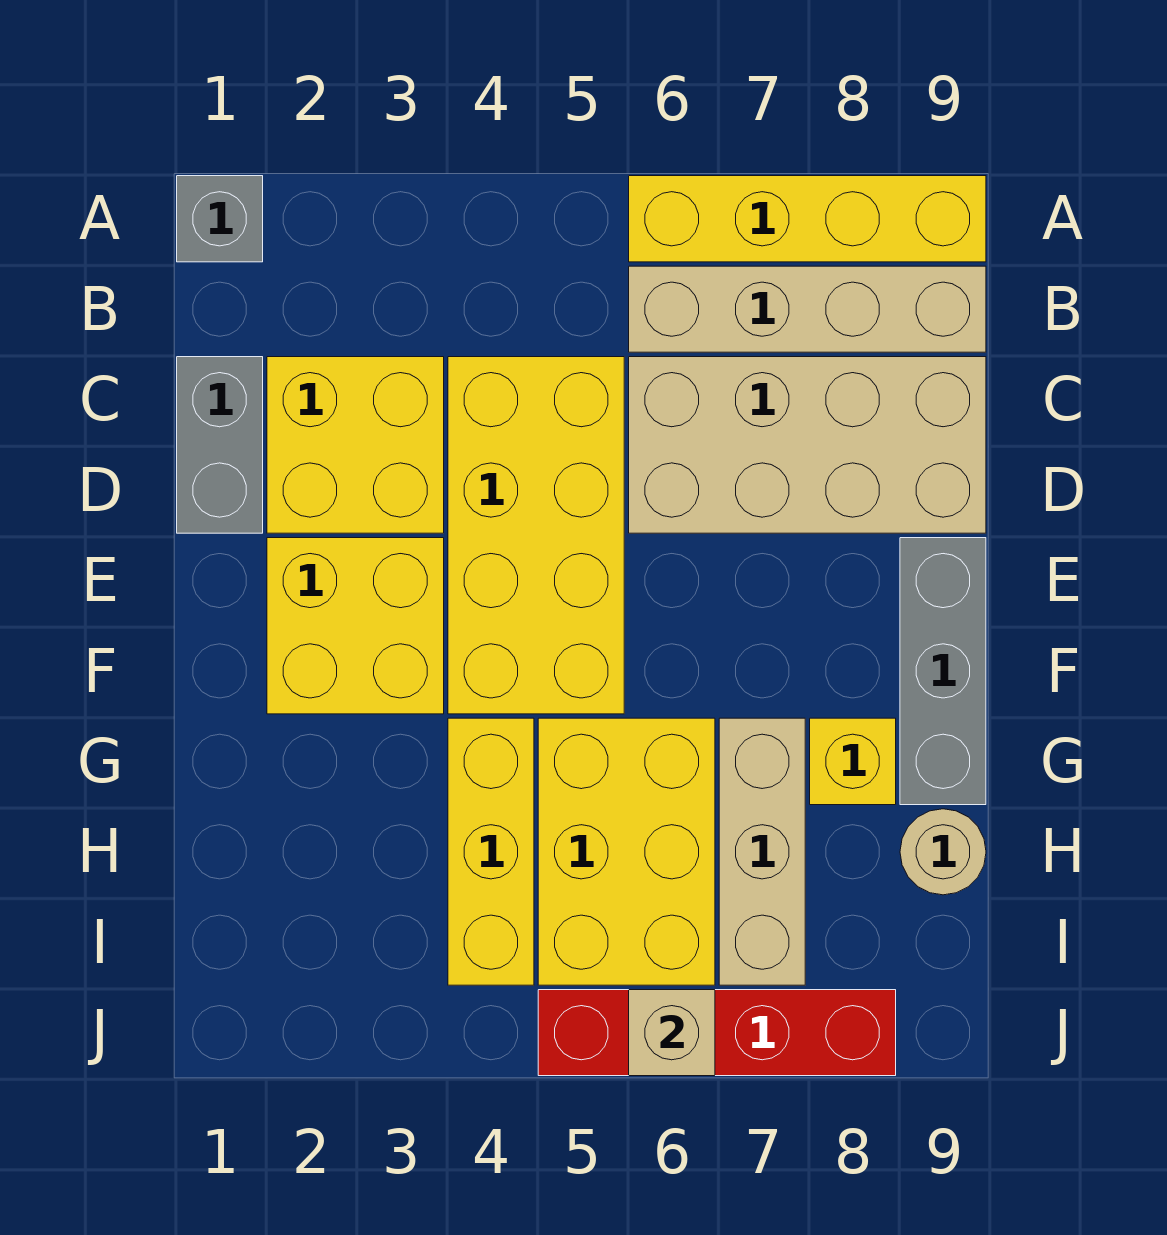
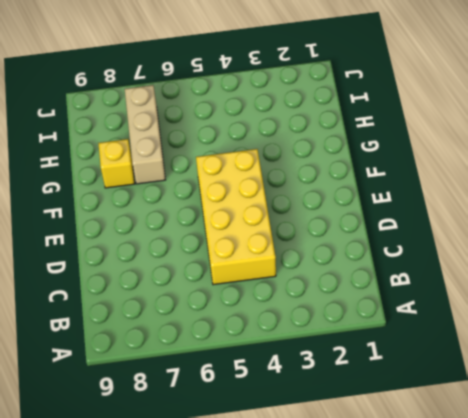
none -> grey brick A1 level 1
none -> yellow brick A6:A9 level 1
none -> tan brick B6:B9 level 1

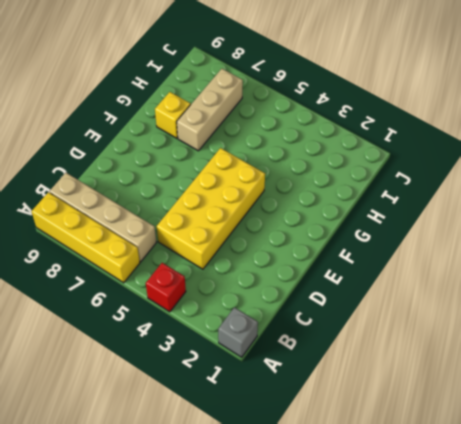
red brick A4 level 1 -> none
none -> grey brick C1:D1 level 1
none -> yellow brick C2:D3 level 1
none -> tan brick C6:D9 level 1

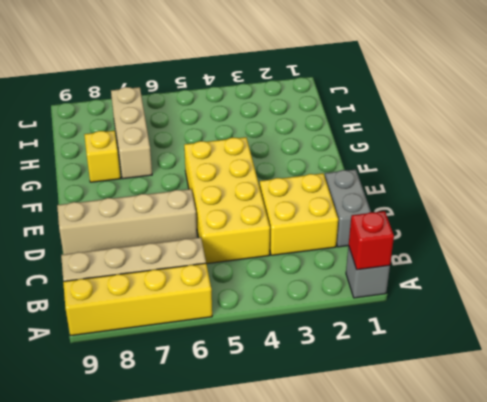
red brick A1 level 2 -> none
tan brick D6:D9 level 1 -> tan brick C6:D9 level 1
none -> yellow brick E2:F3 level 1
none -> grey brick E9:G9 level 1
none -> yellow brick G4:I4 level 1

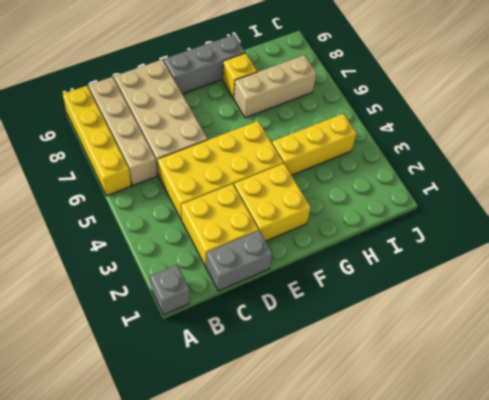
none -> yellow brick G5:I6 level 1
none -> tan round brick H9 level 1
none -> red brick J5:J8 level 1

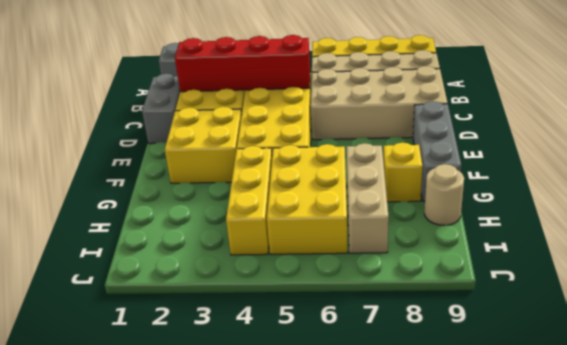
red brick C2:C5 level 2 -> red brick J5:J8 level 1
none -> tan brick J6 level 2

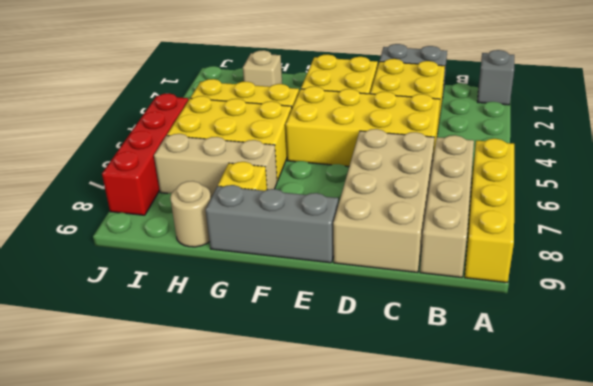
tan brick H2 level 1 -> tan brick J6 level 2

